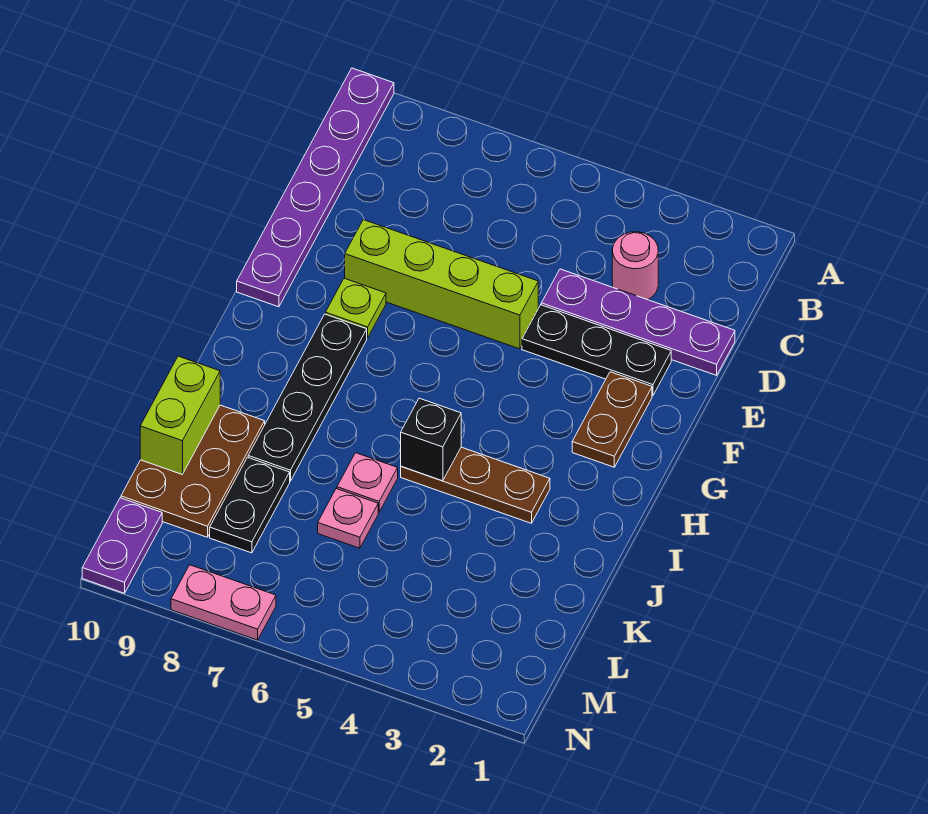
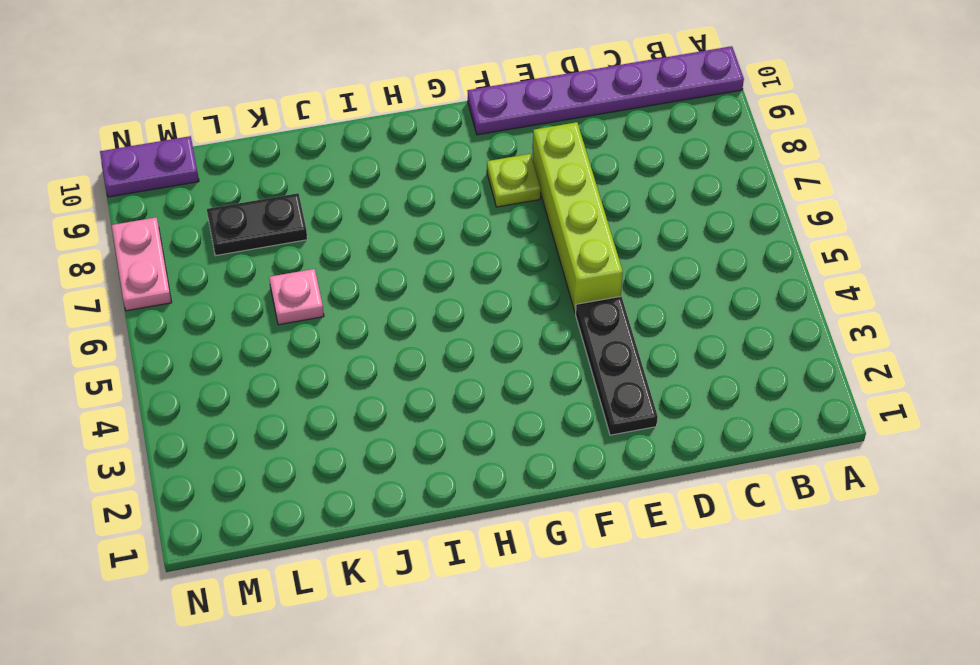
none -> pink round brick C3 level 1
none -> purple plate D1:D4 level 1
none -> brown plate F2:G2 level 1

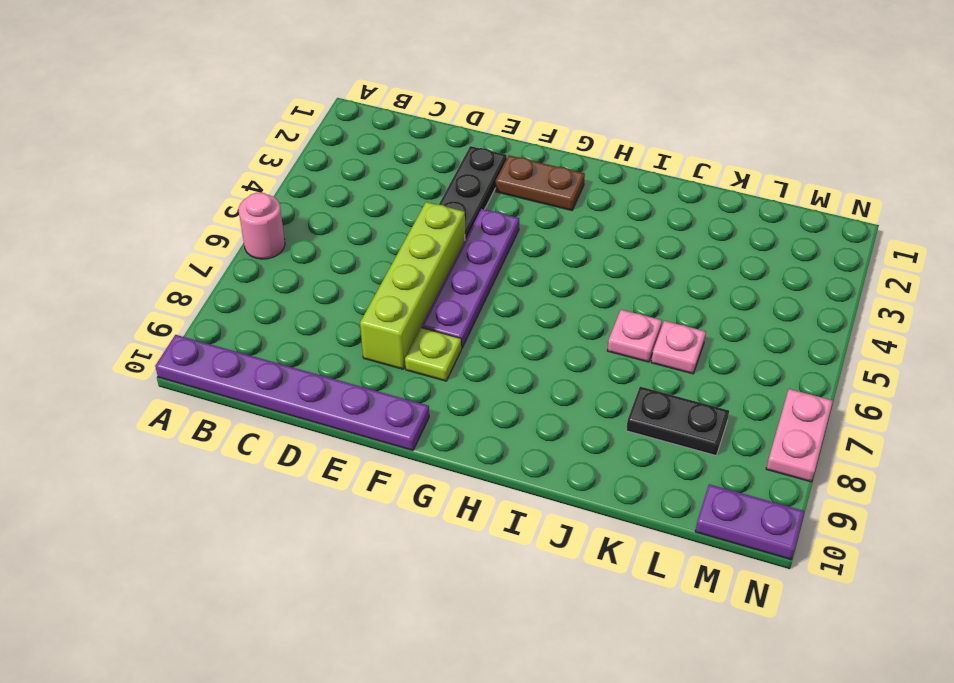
pink round brick A6 level 1 -> pink round brick C3 level 1
purple plate F4:F7 level 1 -> purple plate D1:D4 level 1
none -> black plate G8:J8 level 1
none -> brown plate I3:I5 level 1
none -> brown plate J9:L10 level 1

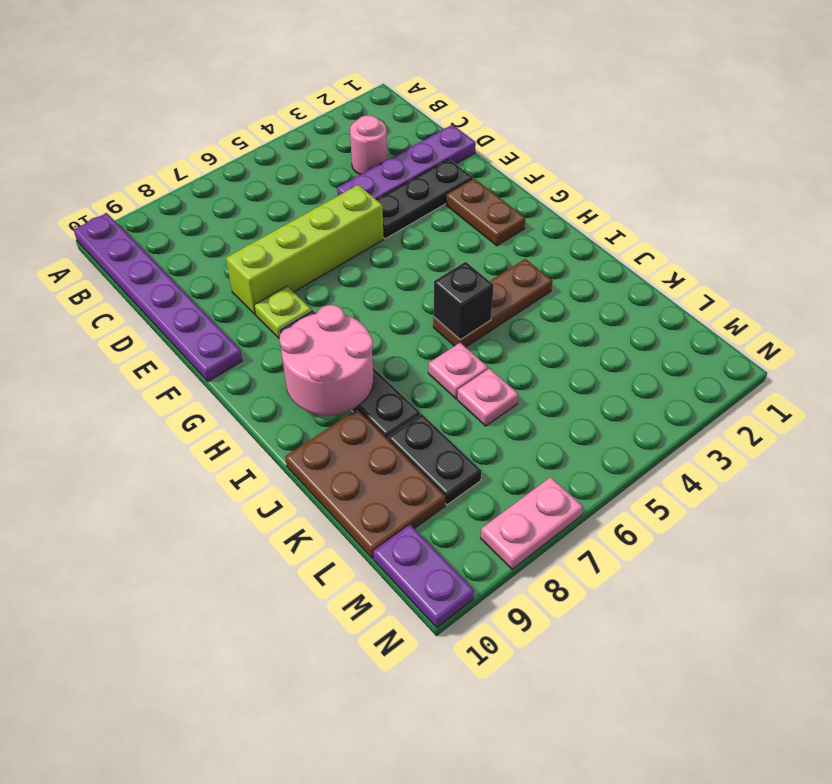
pink round brick H8:I9 level 2 -> none
none -> lime brick J10:K10 level 2

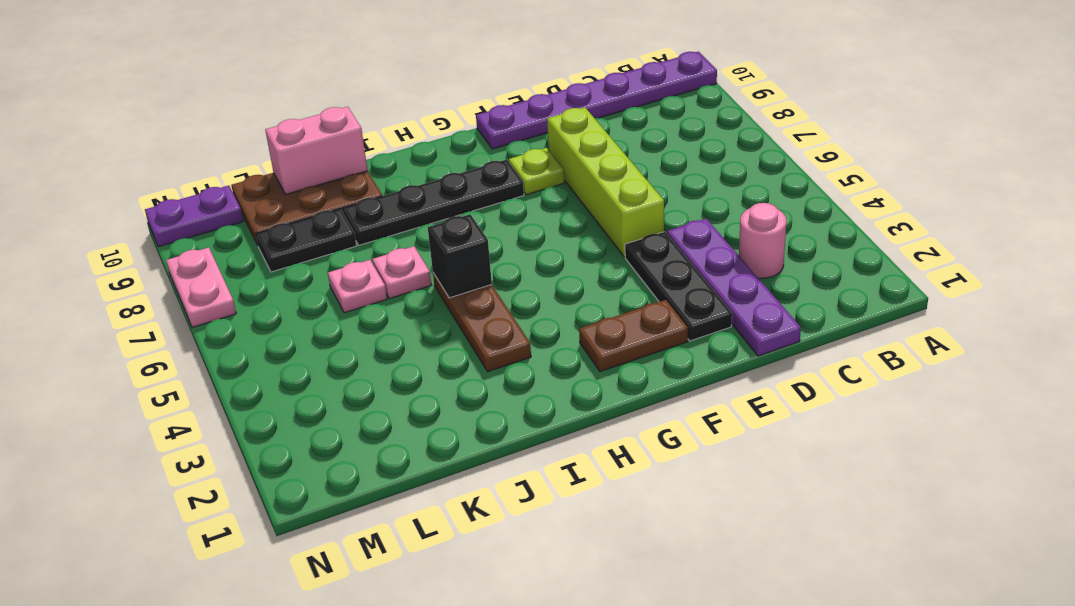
pink brick J10:K10 level 2 -> lime brick J10:K10 level 2

